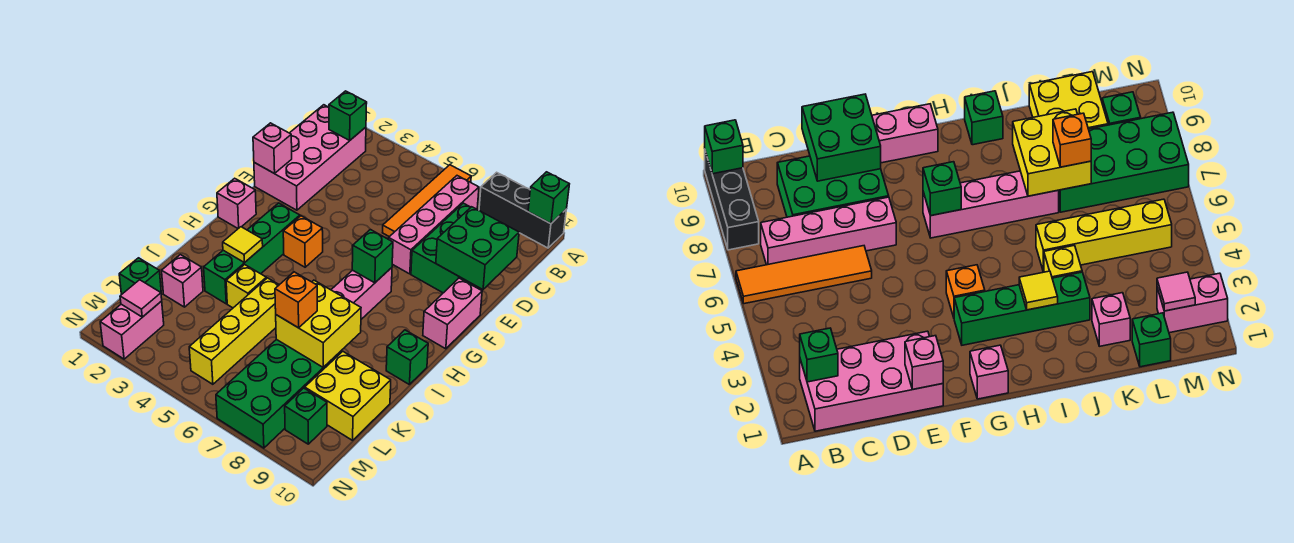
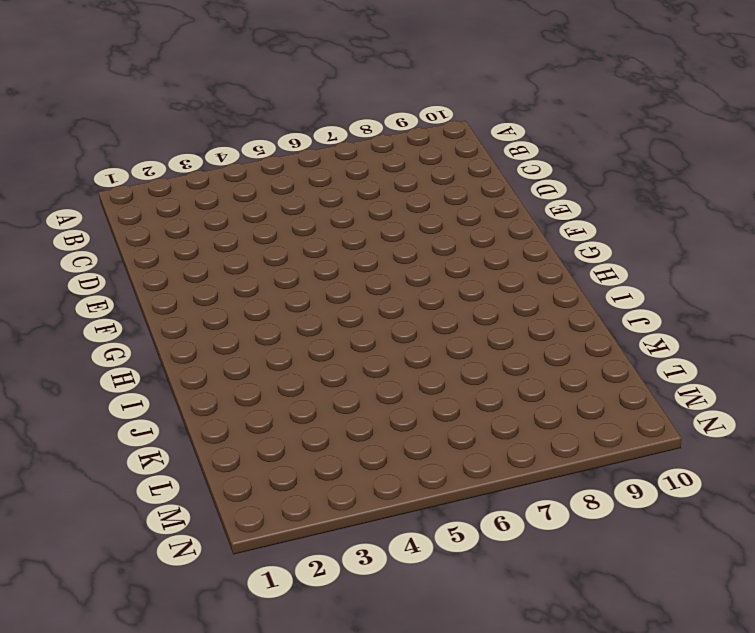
none -> orange tile A6:D6 level 1
none -> black brick A8:A10 level 1
none -> pink brick B1:E2 level 1

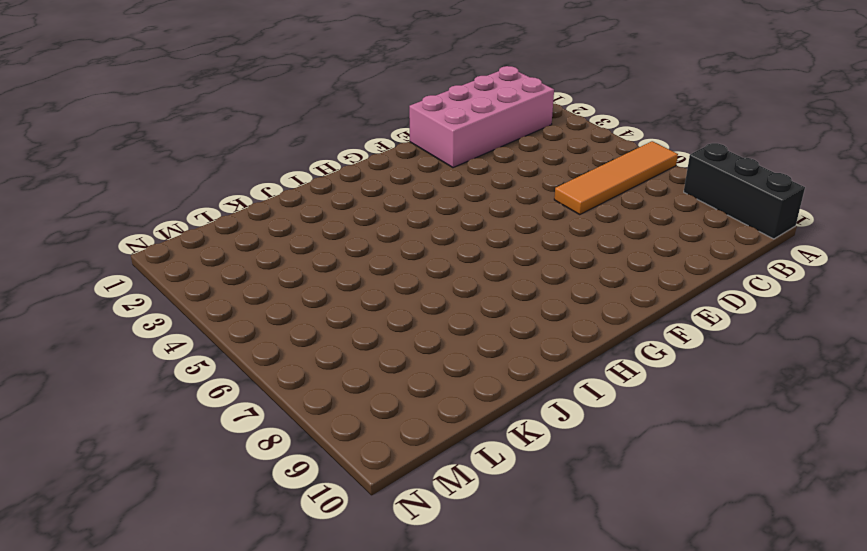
none -> pink brick B7:E7 level 1
none -> green brick C8:E9 level 1
none -> pink brick F10:G10 level 1

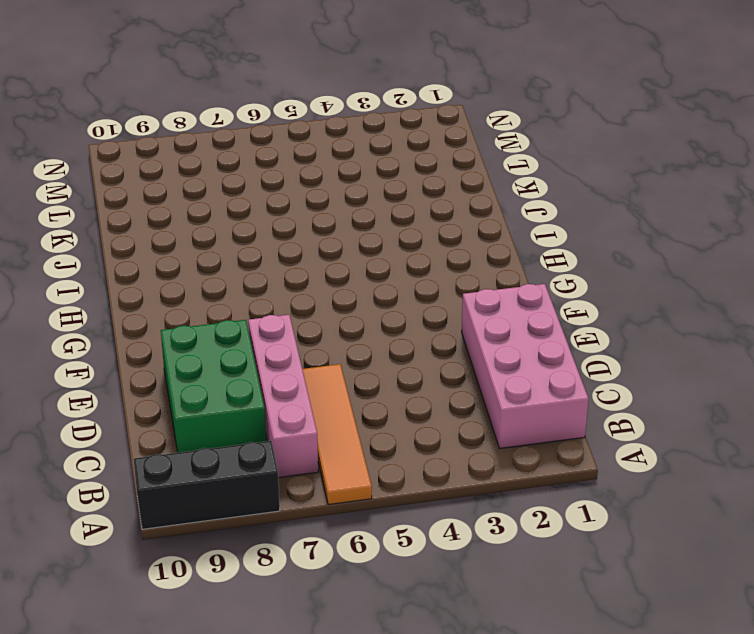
none -> pink brick F10:G10 level 1
none -> pink brick G1 level 1
none -> green brick G3:J3 level 1

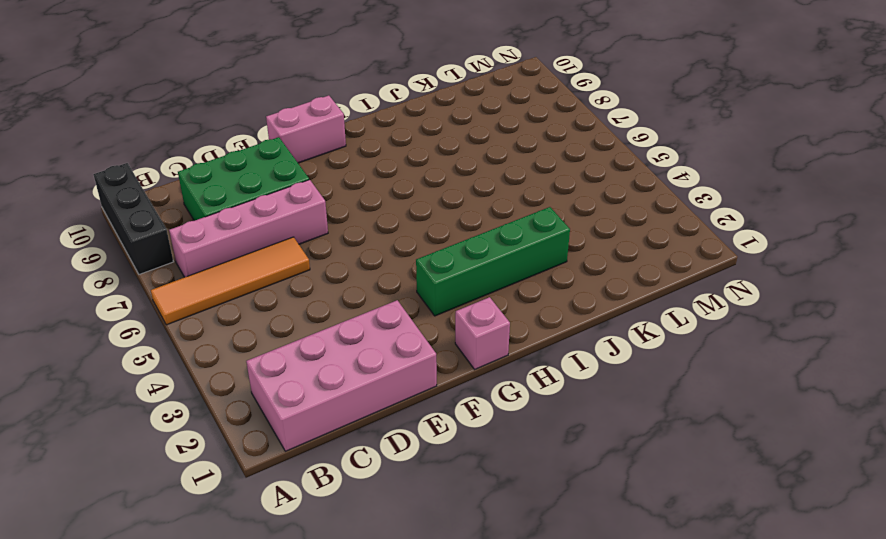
none -> orange brick G4 level 1
none -> pink brick G7:J7 level 1
none -> green brick I10 level 1

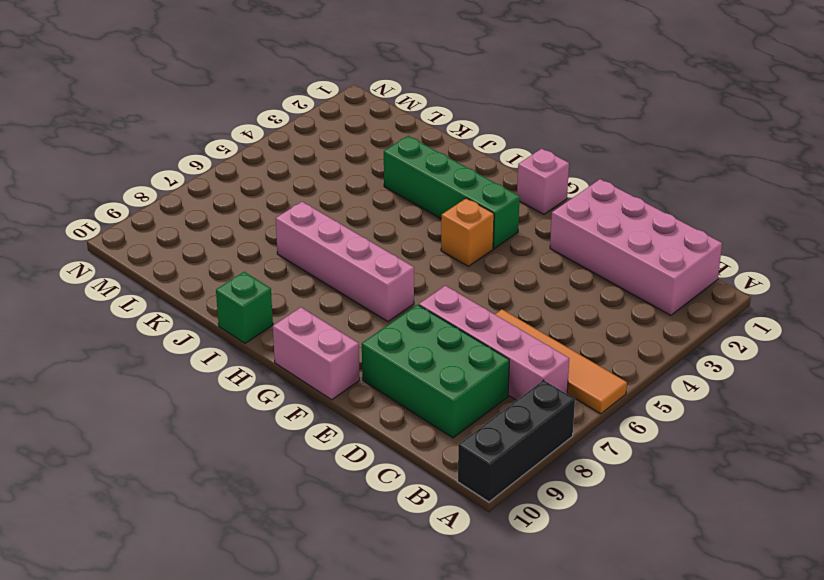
none -> yellow brick J4 level 1
none -> yellow brick J5:M5 level 1
none -> pink brick K2 level 1

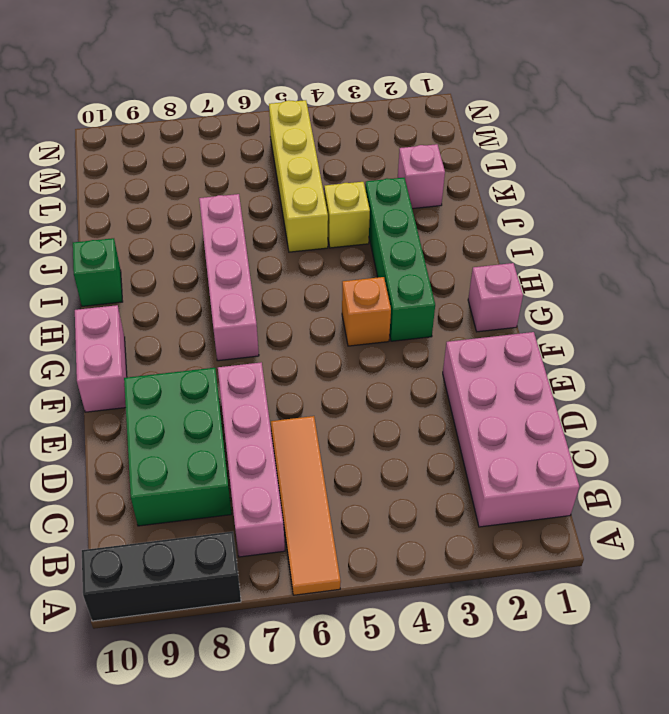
none -> green brick K7:N8 level 1
none -> yellow brick K9:L10 level 1
none -> green brick L1 level 1

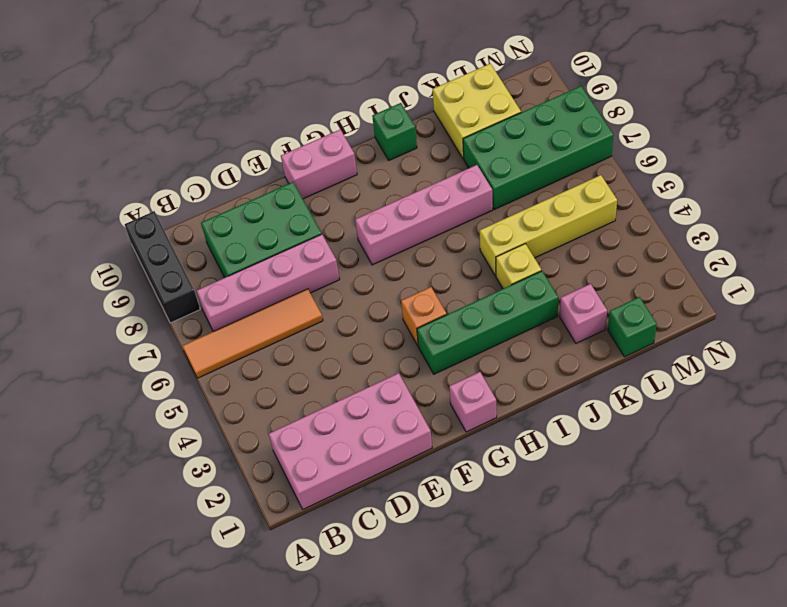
none -> pink brick M2:N2 level 1
none -> green brick M9 level 1
none -> green brick A10 level 2

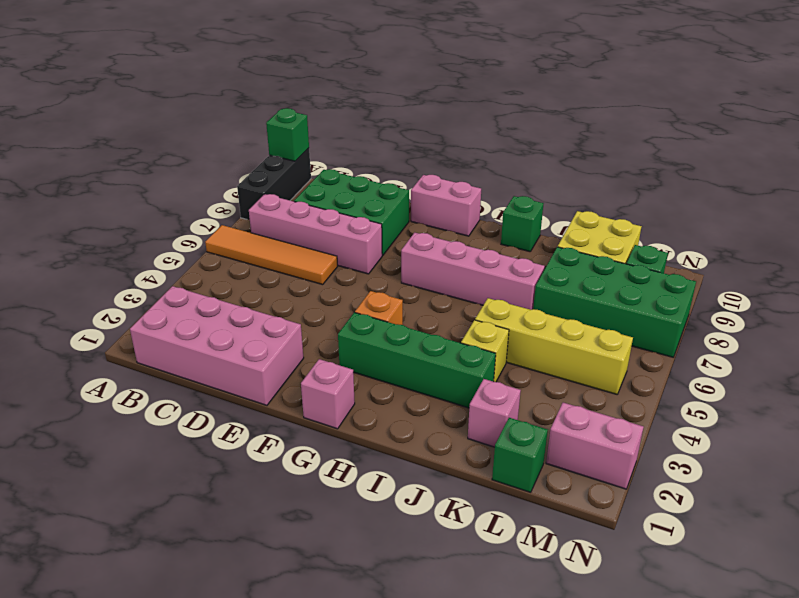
none -> green brick B2 level 2
none -> green brick D9:E10 level 2
none -> pink brick E1 level 2

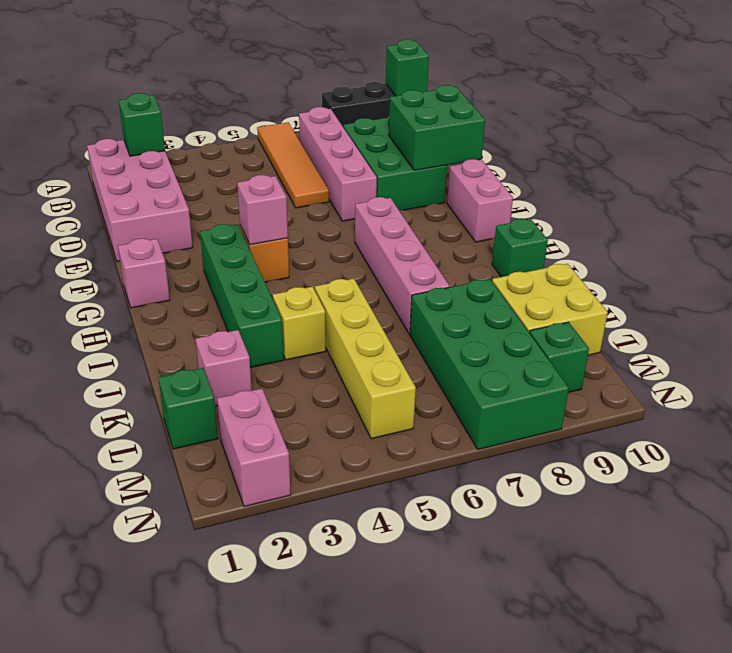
pink brick G4 level 2 -> pink brick E1 level 2
none -> green brick G7 level 2
none -> yellow tile I3 level 2
none -> yellow brick J7:K8 level 2

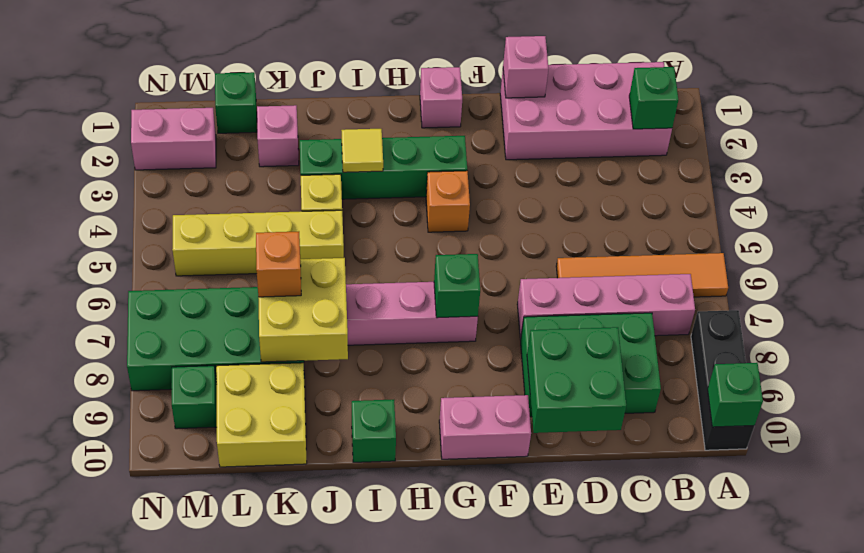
none -> pink tile M2 level 2

